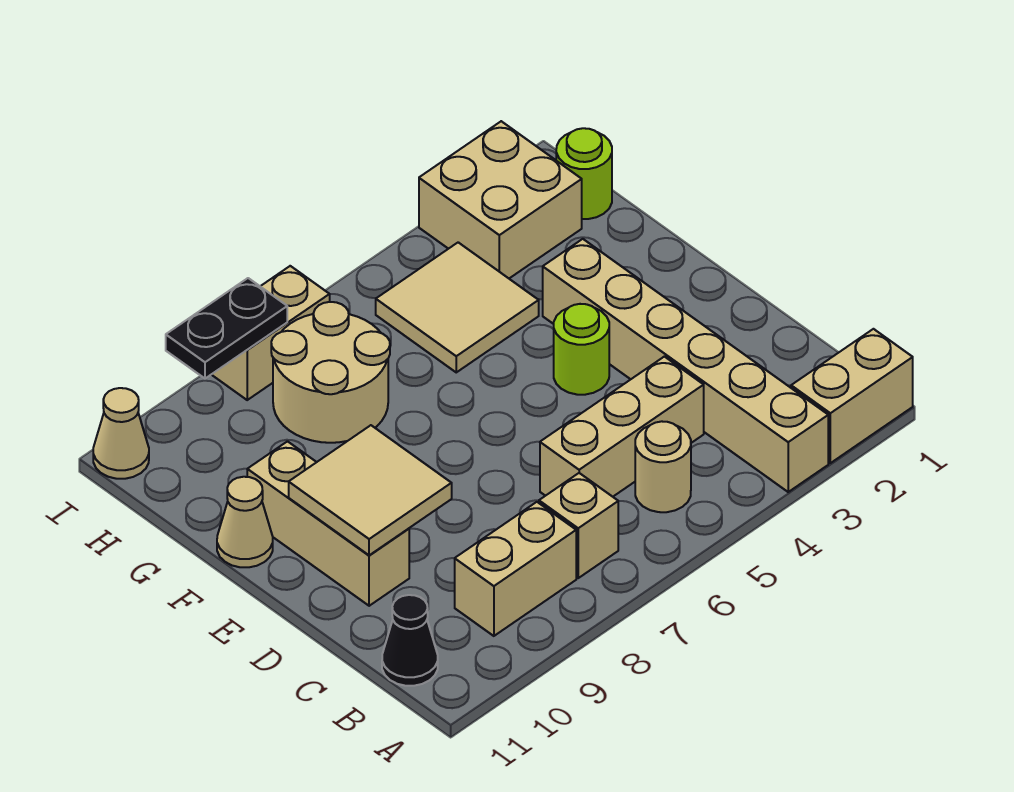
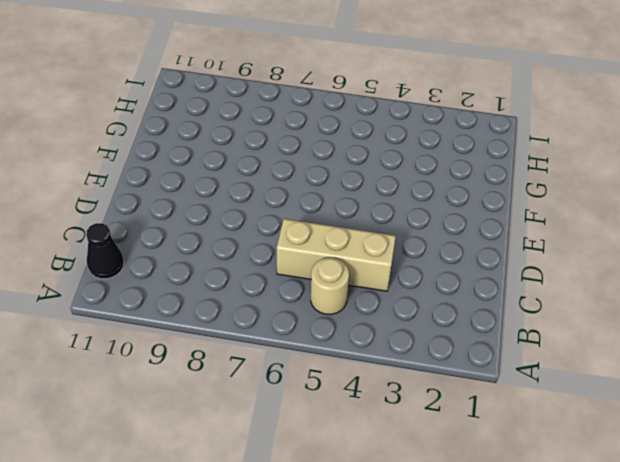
none -> tan brick A1:A2 level 1
none -> tan brick A3:F3 level 1
none -> tan brick B7 level 1

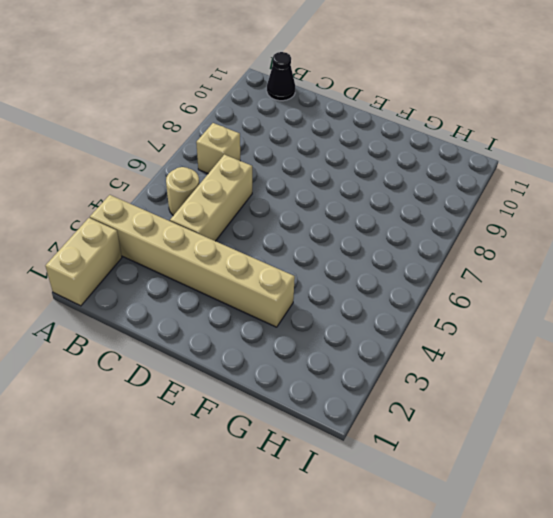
none -> tan brick B8:B9 level 1
none -> tan brick D10:F10 level 1
none -> lime round brick E4 level 1

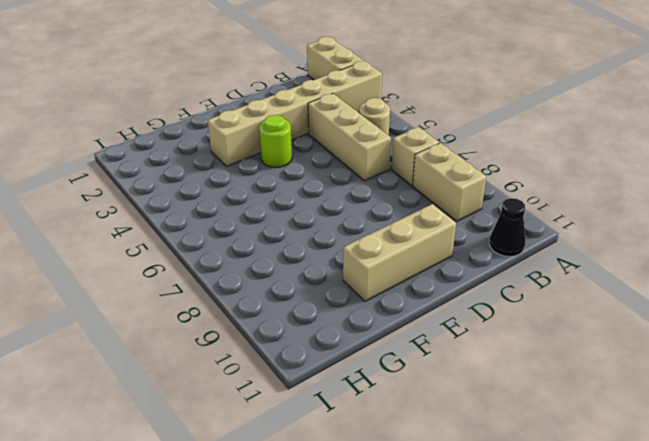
none -> tan cone F11 level 1
none -> tan tile G4:H5 level 1
none -> tan round brick G7:H8 level 1

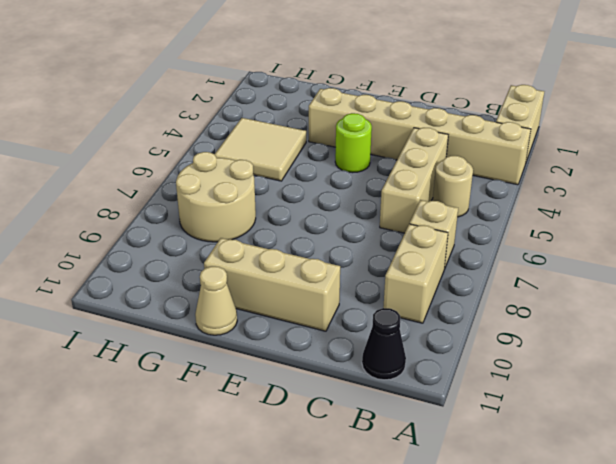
none -> lime round brick H1 level 1
none -> tan brick H2:I3 level 1
none -> tan brick I7:I8 level 1

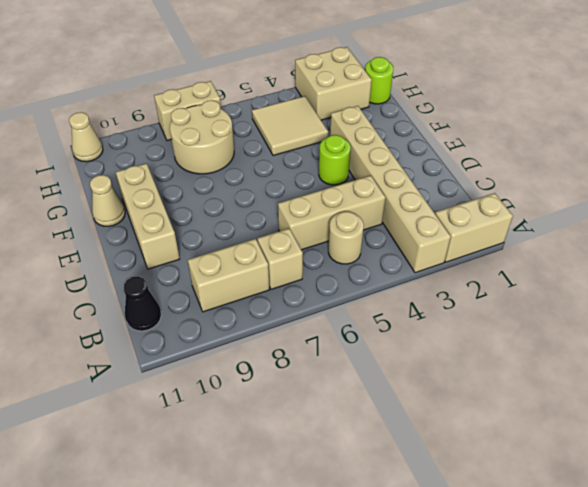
none -> tan tile D9:E10 level 2
none -> black plate I8:I9 level 2

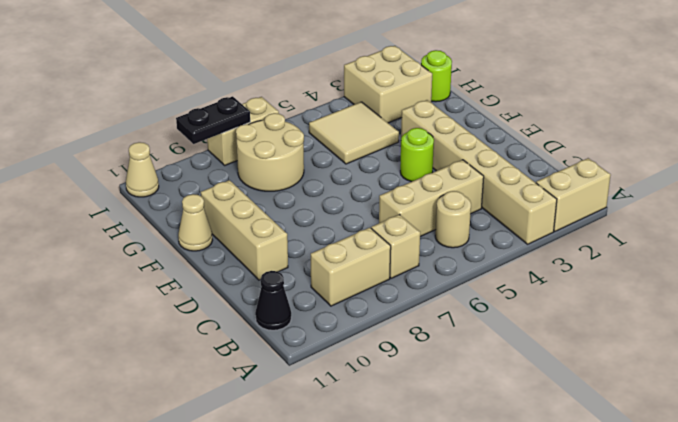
none -> tan tile D9:E10 level 2

